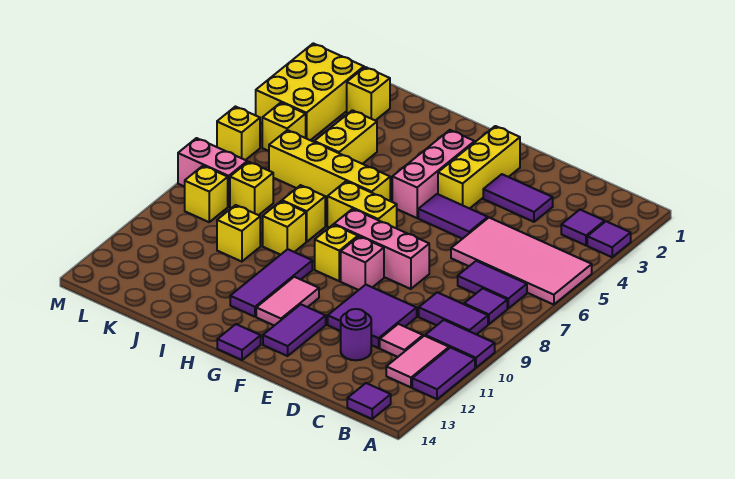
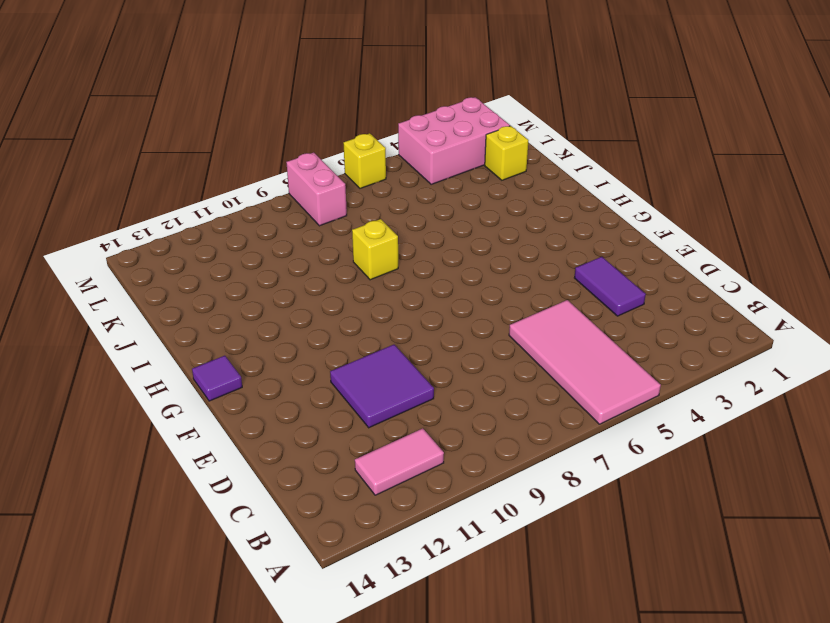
pink brick L2:M4 level 1 -> yellow brick L2:M4 level 1
none -> purple tile A3 level 1
none -> purple tile A10:B10 level 1
none -> purple tile A11:A12 level 1
none -> purple tile B3 level 1

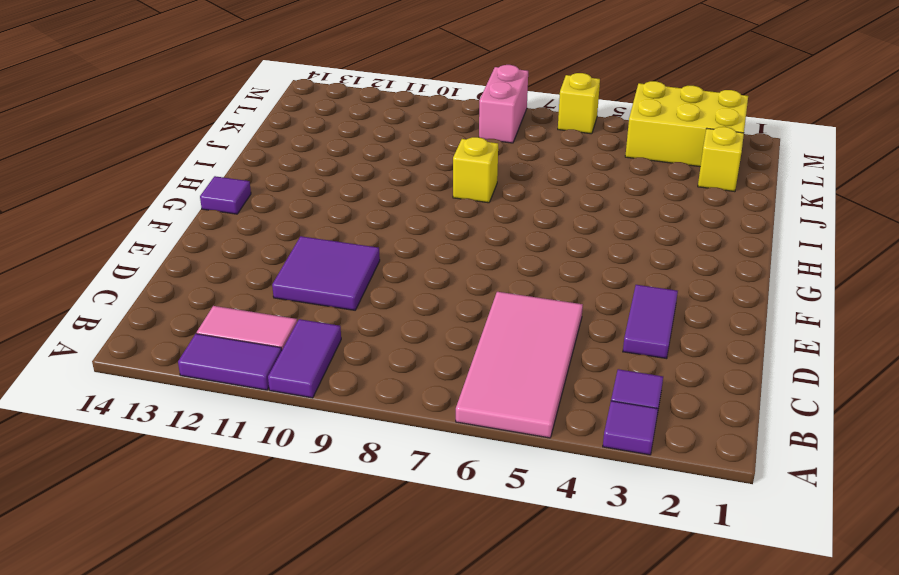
none -> purple tile B7:C7 level 1
none -> purple tile B8 level 1
none -> purple tile B9:C9 level 1
none -> purple tile B14 level 1

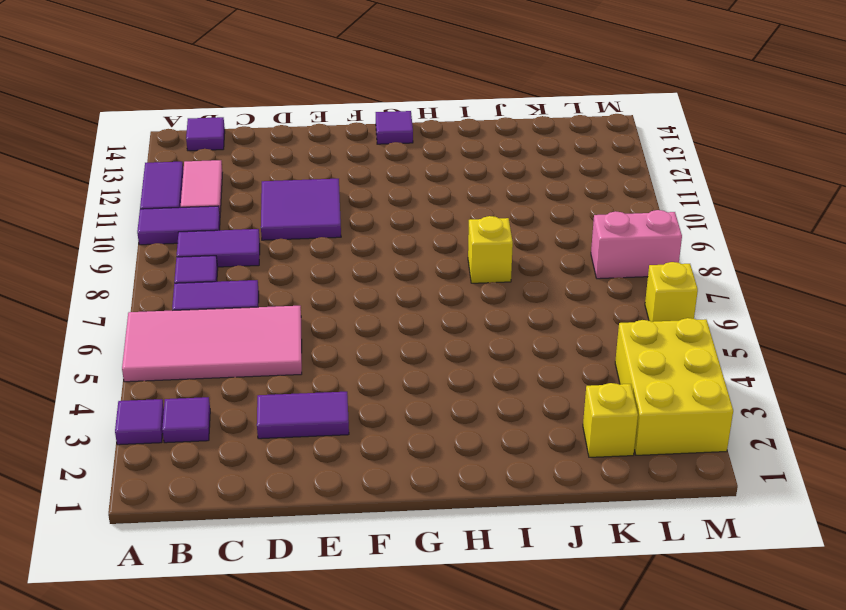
none -> pink tile C11 level 1
none -> purple round brick D12 level 1
none -> purple tile E5:F5 level 1
none -> pink brick E8:G8 level 1

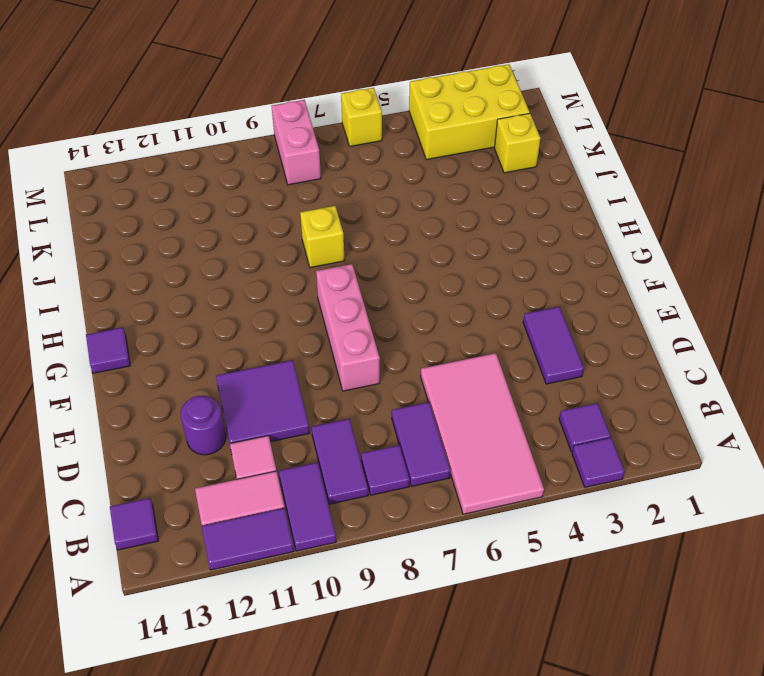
none -> purple tile E5:F5 level 1
none -> yellow brick F2:F4 level 1
none -> pink brick F9 level 1
none -> purple tile F12:F13 level 1

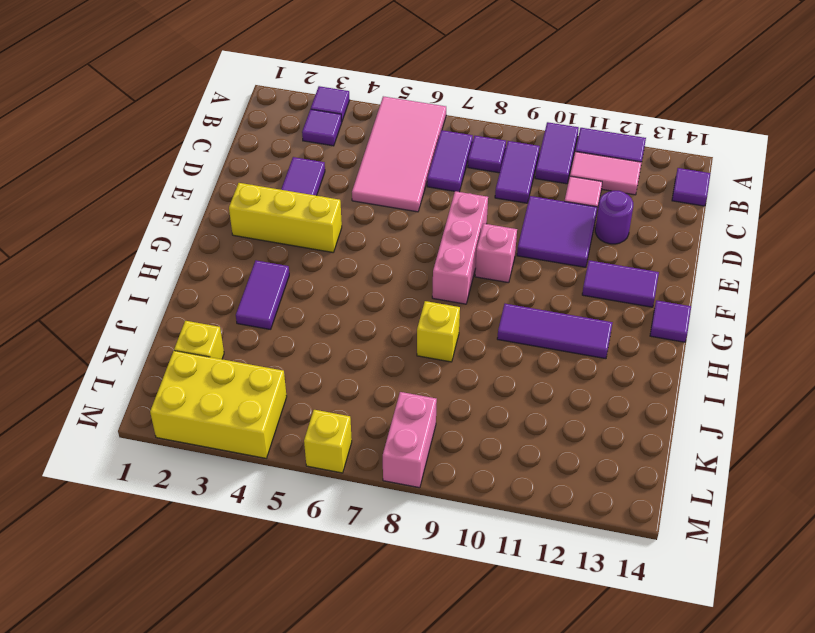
purple tile H3:I3 level 1 -> purple tile E5:F5 level 1
none -> pink brick G3:G5 level 1
none -> yellow brick G7:H7 level 1
none -> yellow brick G9 level 1
none -> pink tile G11:G12 level 1

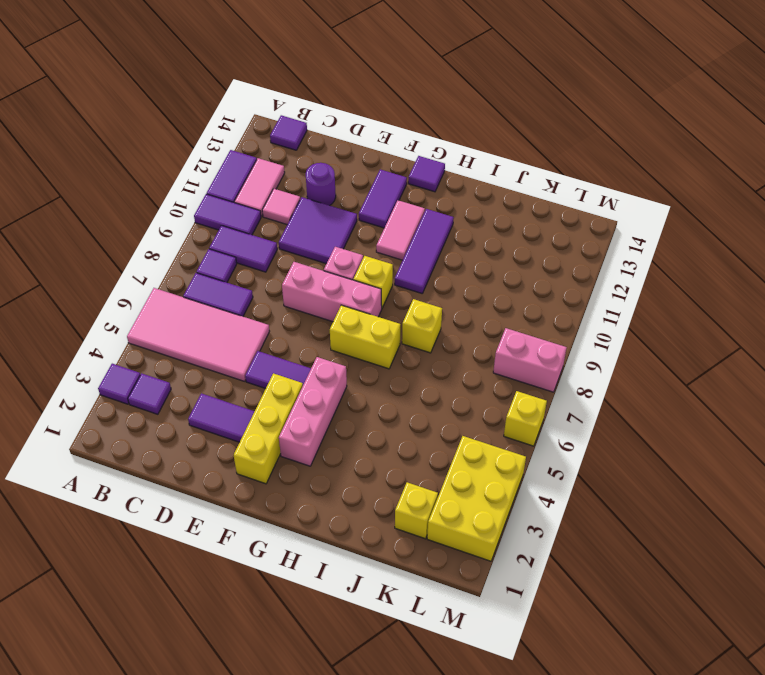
none -> yellow brick H6:K6 level 1
none -> yellow brick I9 level 1
none -> yellow brick J4:J5 level 1
none -> yellow brick J10 level 1

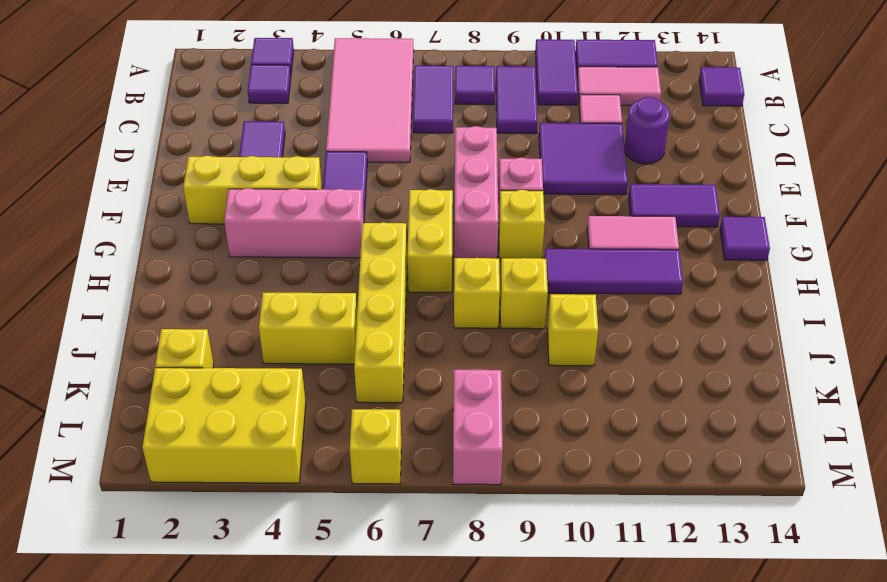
none -> yellow brick K8 level 1
none -> yellow brick L5 level 1
none -> yellow brick L9 level 1

